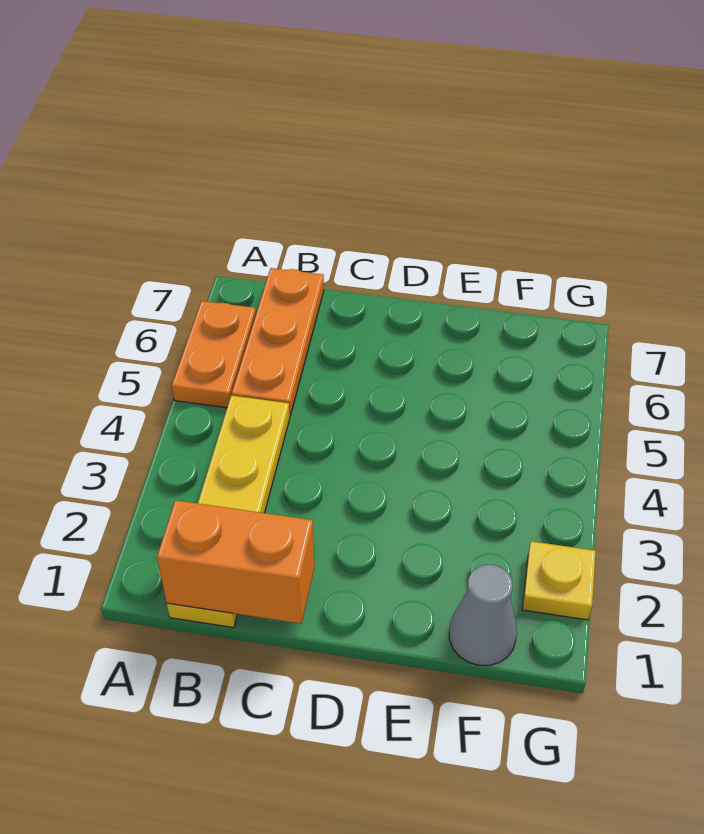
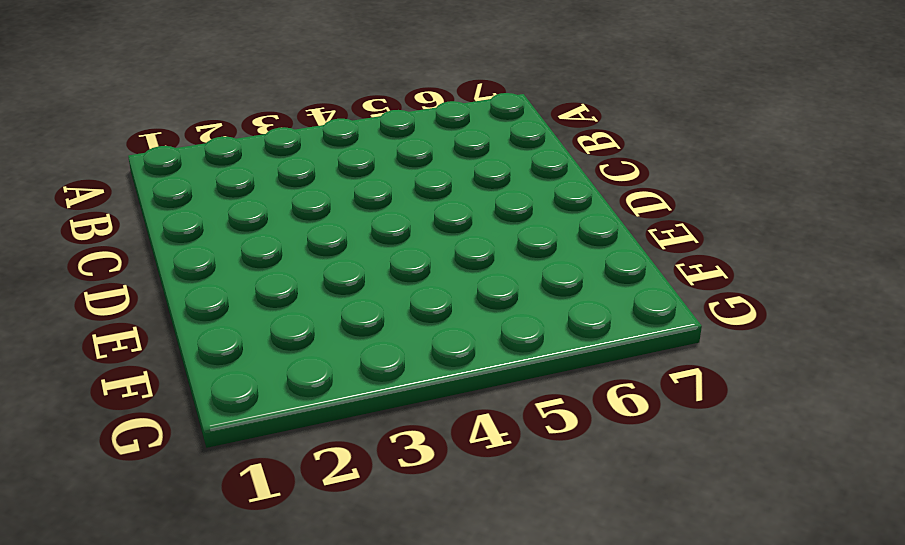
none -> orange plate A5:A6 level 1
none -> yellow plate B1:B4 level 1

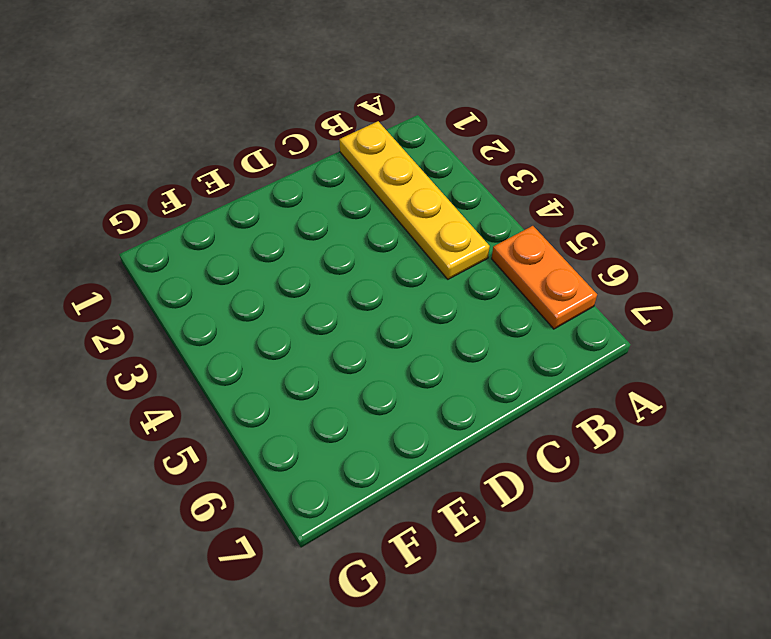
none -> orange plate B5:B7 level 1
none -> grey cone F1 level 1

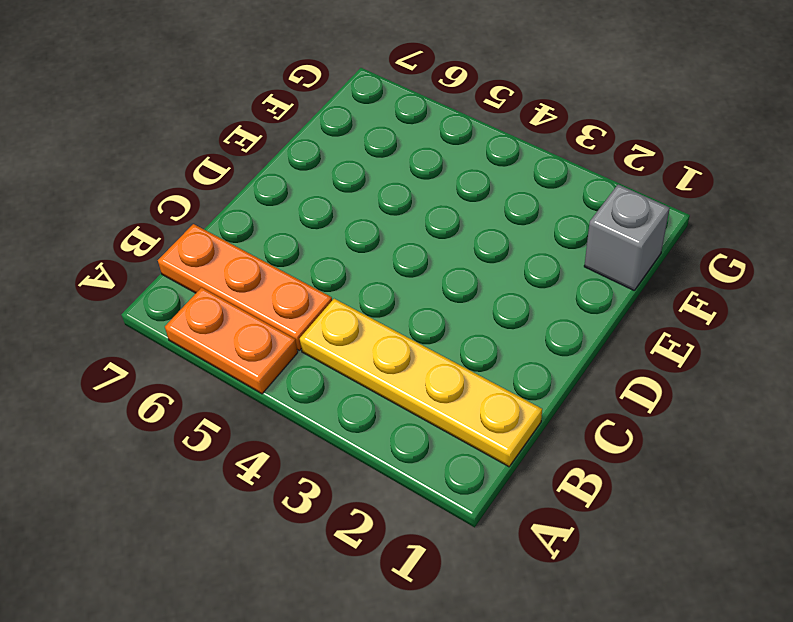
grey brick F1 level 1 -> grey cone F1 level 1
none -> yellow plate G2 level 1
none -> orange brick B1:C1 level 2

